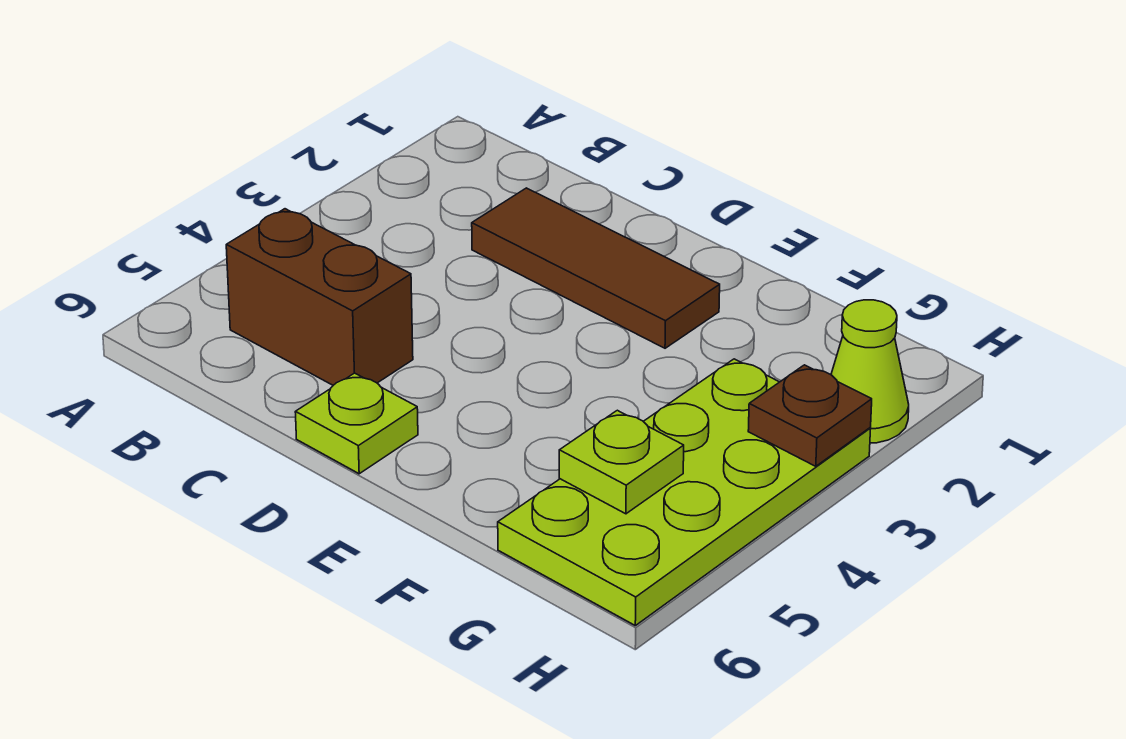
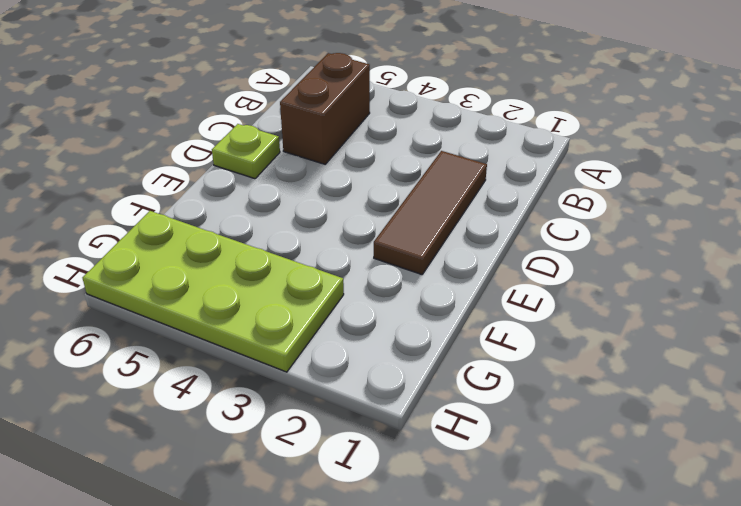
none -> lime cone H2 level 1
none -> lime plate G5 level 2

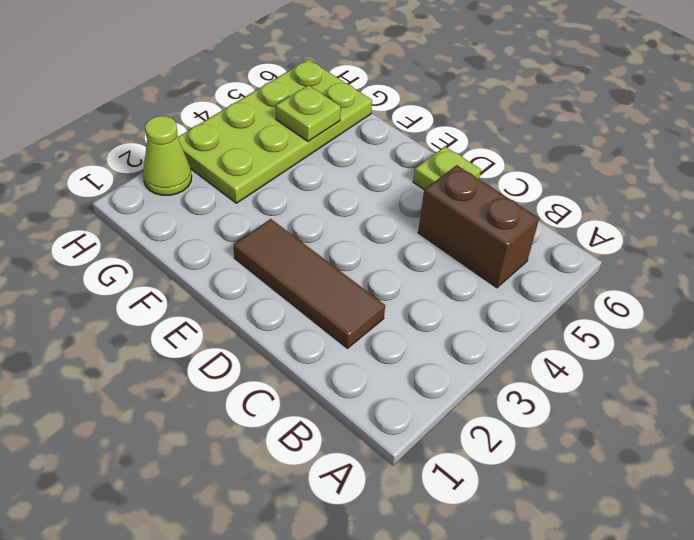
none -> brown plate H3 level 2

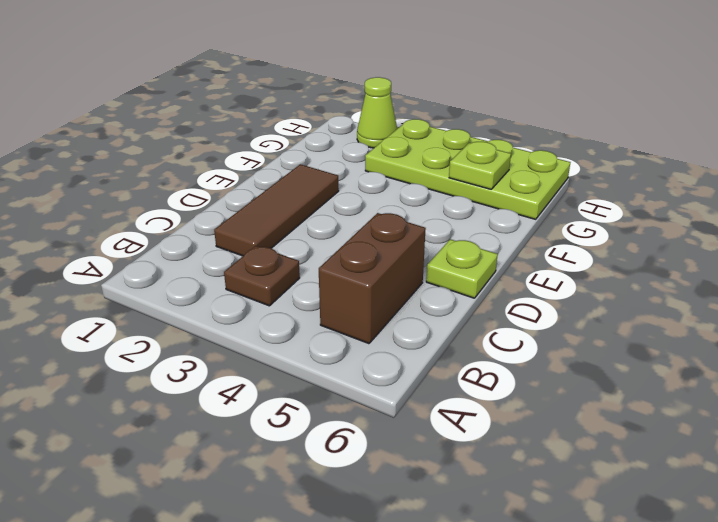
brown plate B3 level 1 -> brown plate H3 level 2

